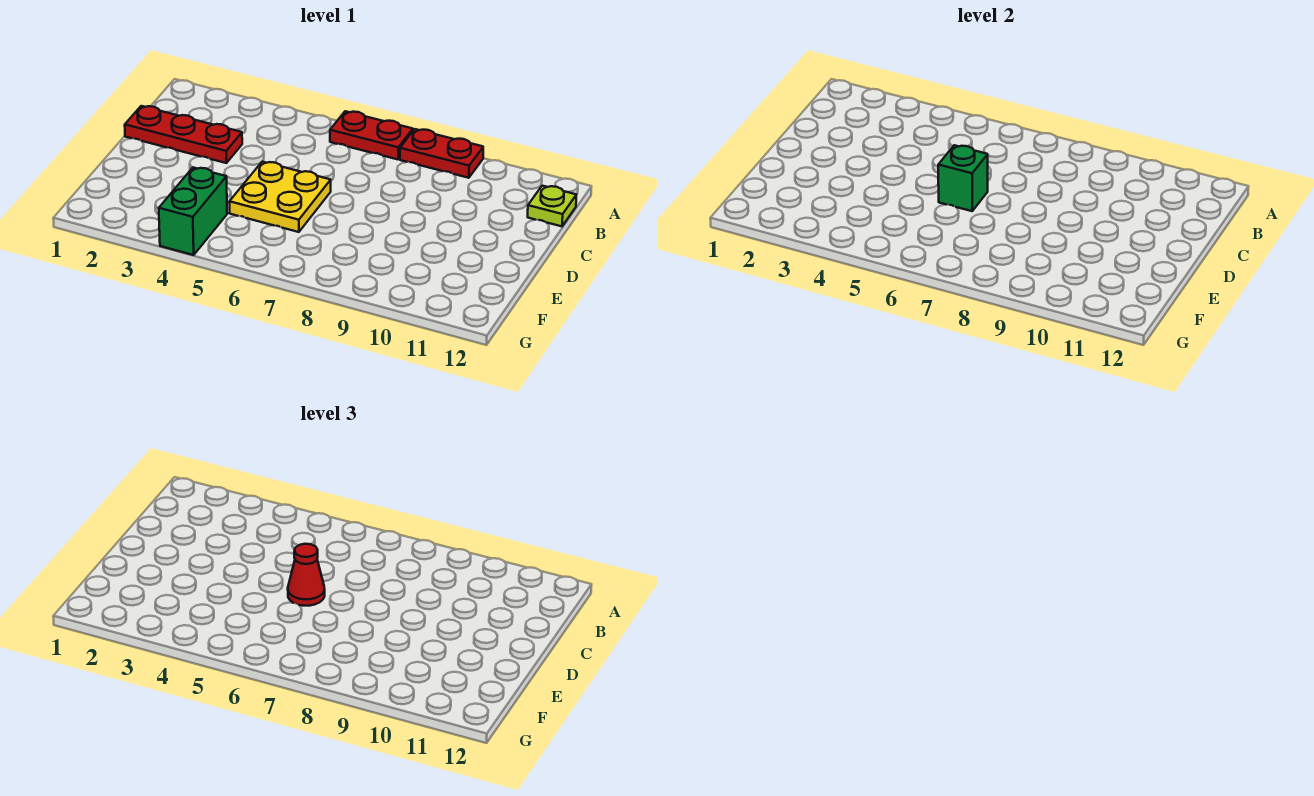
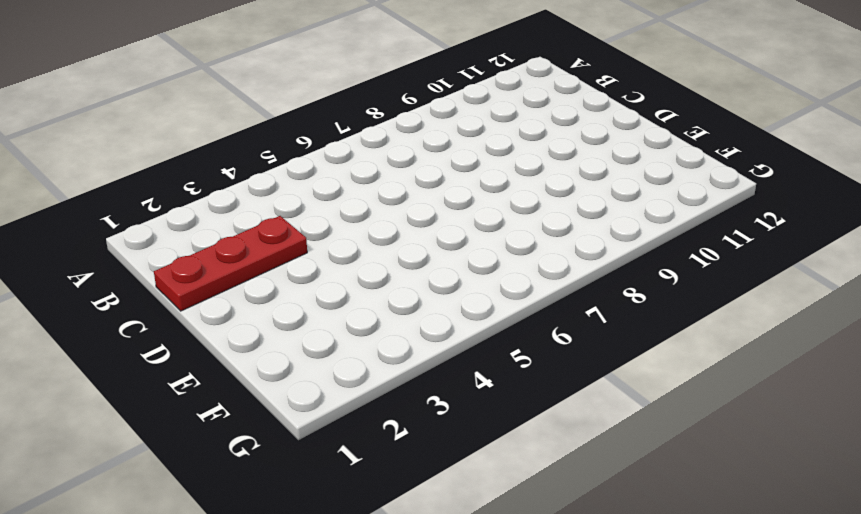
none -> red plate A6:A7 level 1
none -> red plate A8:A9 level 1

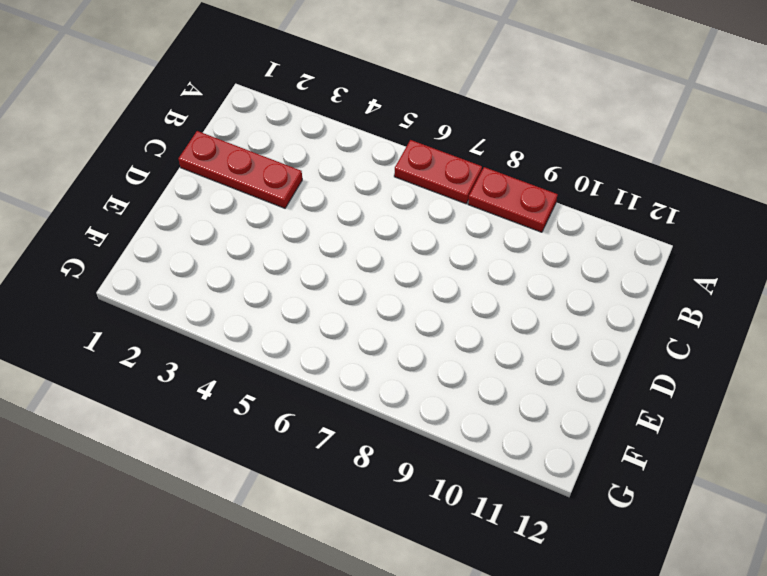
none -> lime plate B12 level 1
none -> yellow plate D5:E6 level 1

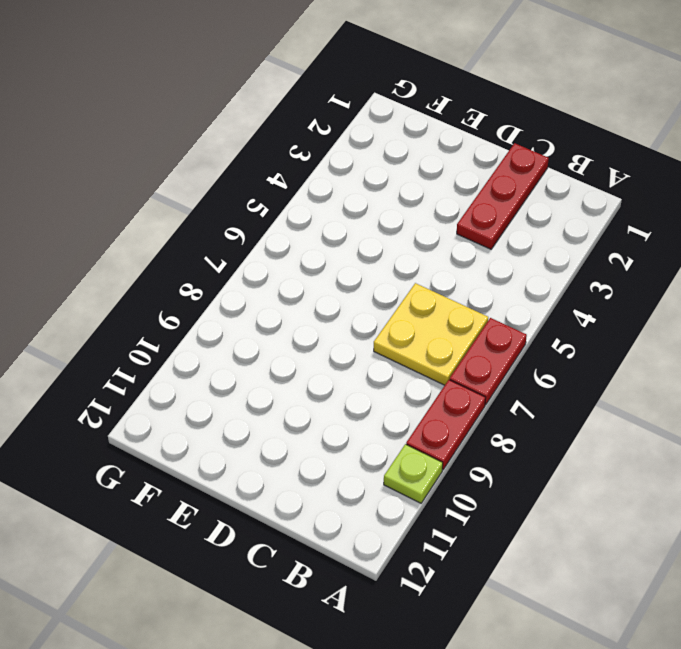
lime plate A10 level 1 -> lime plate B12 level 1
yellow plate B6:C7 level 1 -> yellow plate D5:E6 level 1
none -> green brick F4:G4 level 1
none -> green brick D6 level 2

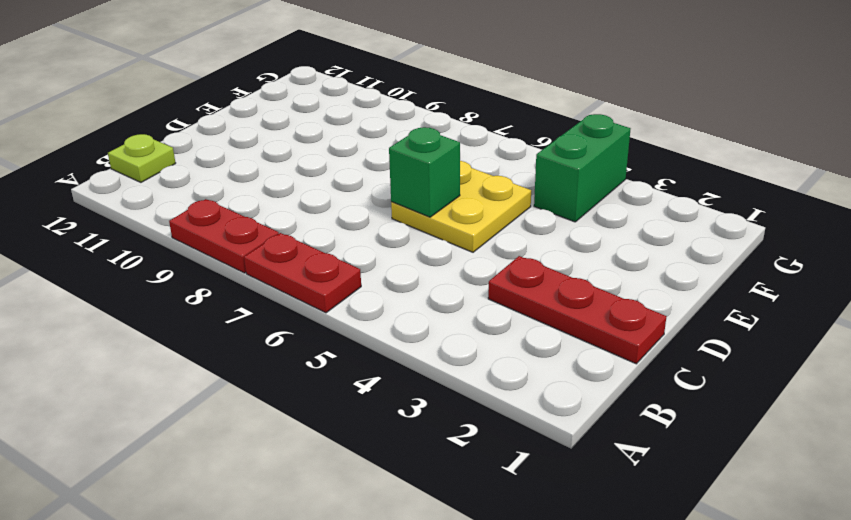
none -> red cone D6 level 3

